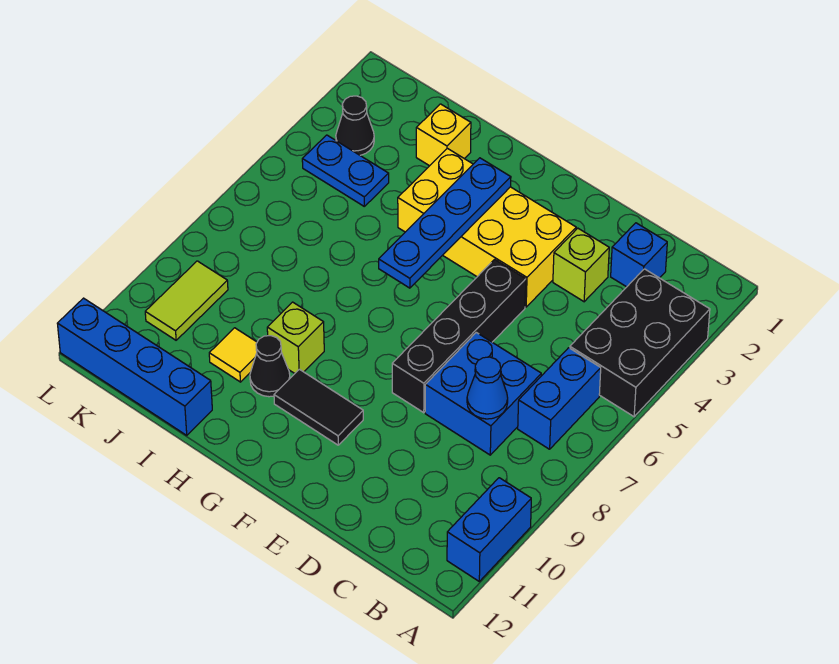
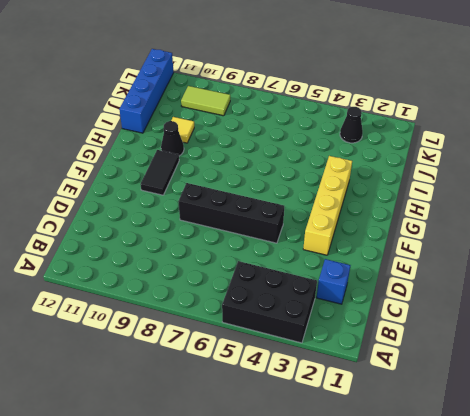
yellow brick E3:H3 level 1 -> yellow brick E3:H4 level 1
none -> blue brick A10:A11 level 1
none -> blue brick B6:B7 level 1
none -> blue brick C7:D8 level 1

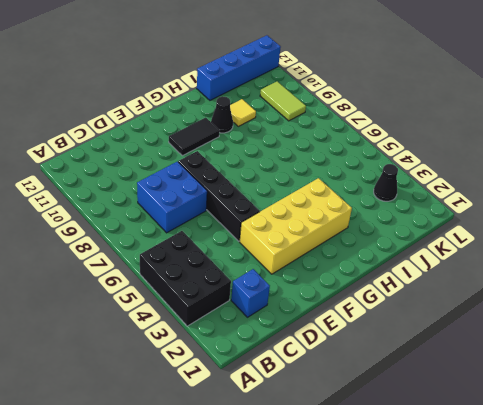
none -> blue brick A10:A11 level 1
none -> blue brick B6:B7 level 1
none -> lime brick D3 level 1

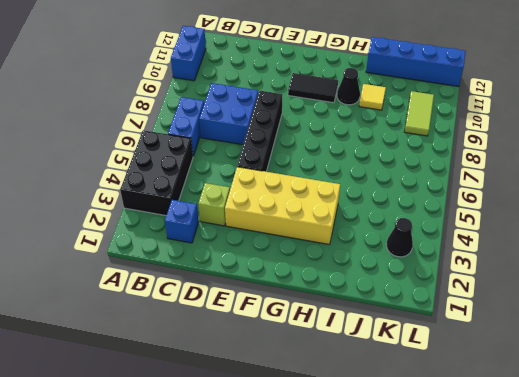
none -> lime brick H9 level 1
none -> yellow brick I2 level 1
none -> blue plate J4:K4 level 1

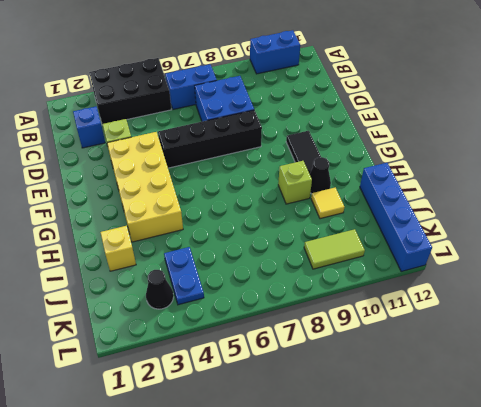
none -> blue cone C8 level 2
none -> blue plate G3:G6 level 2

